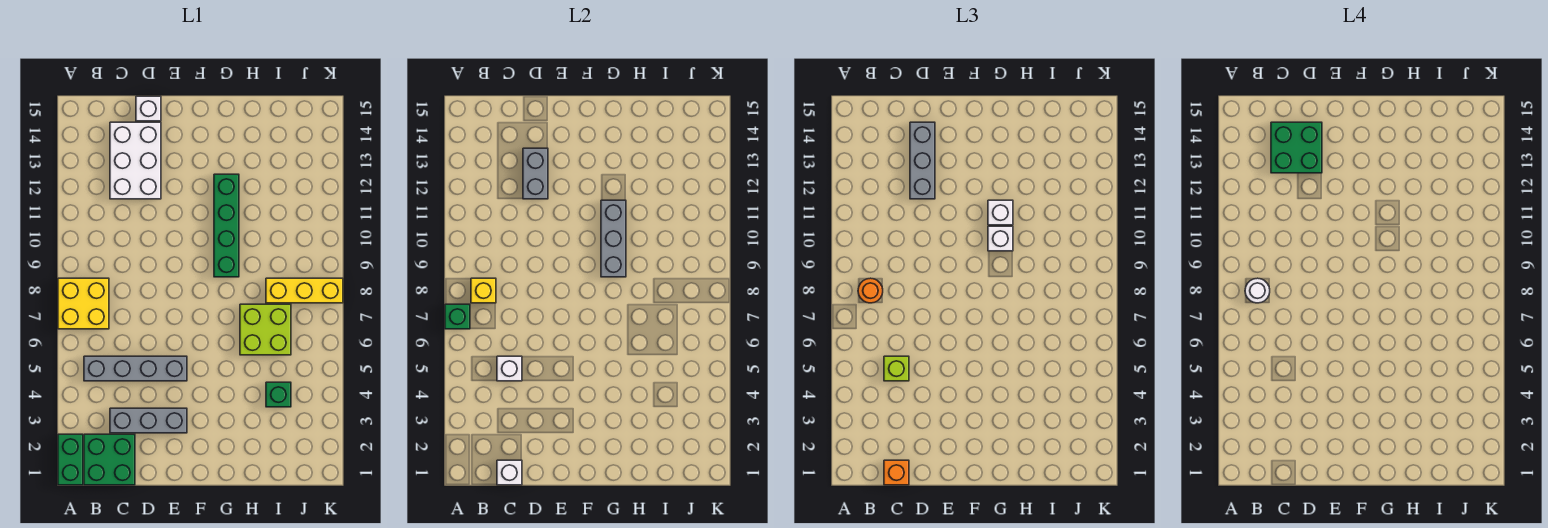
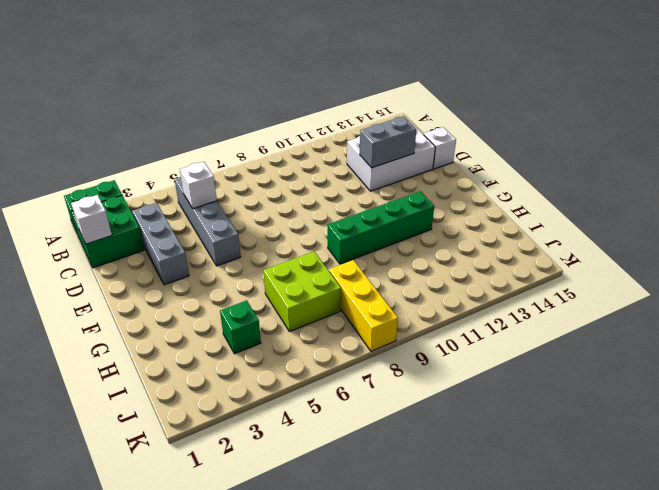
none -> yellow brick A7:B8 level 1
none -> green brick A7 level 2
none -> yellow brick B8 level 2

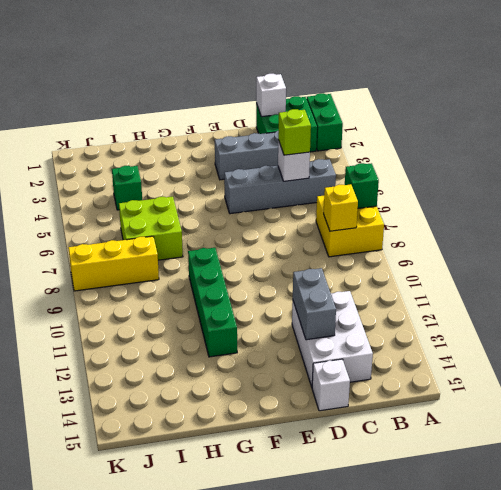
none -> grey brick G9:G11 level 2
none -> orange round brick B8 level 3
none -> orange brick C1 level 3

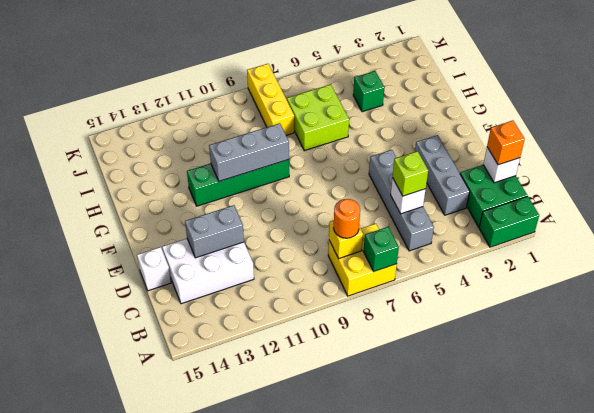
none -> grey brick D12:D14 level 3
none -> white brick G10 level 3
none -> white brick G11 level 3

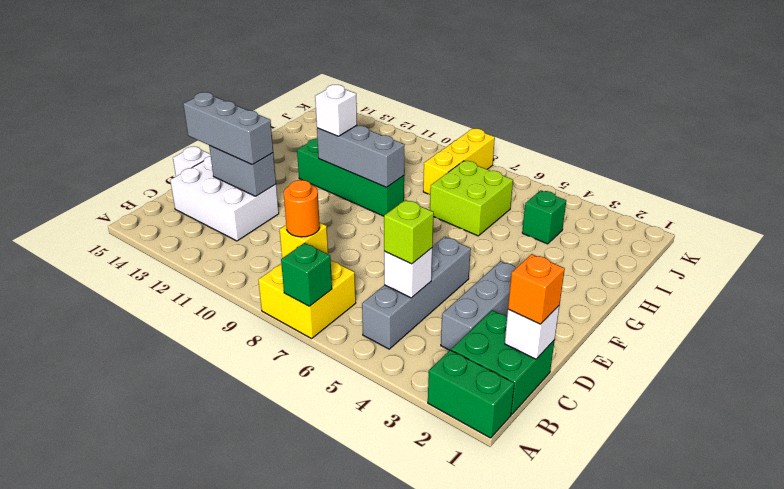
none -> white brick G10 level 3
none -> white round brick B8 level 4
none -> green brick C13:D14 level 4

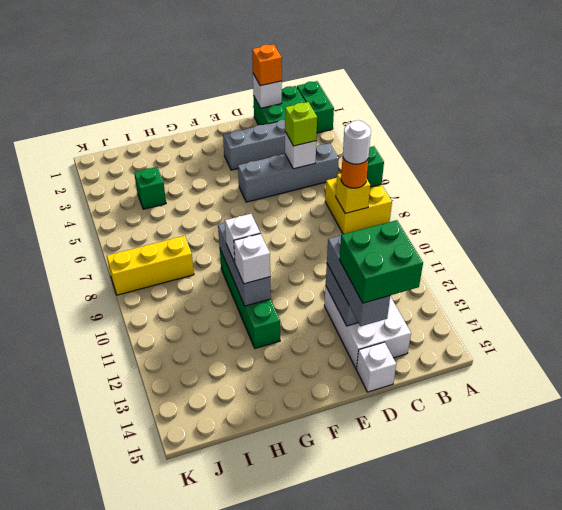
none -> lime brick H6:I7 level 1

